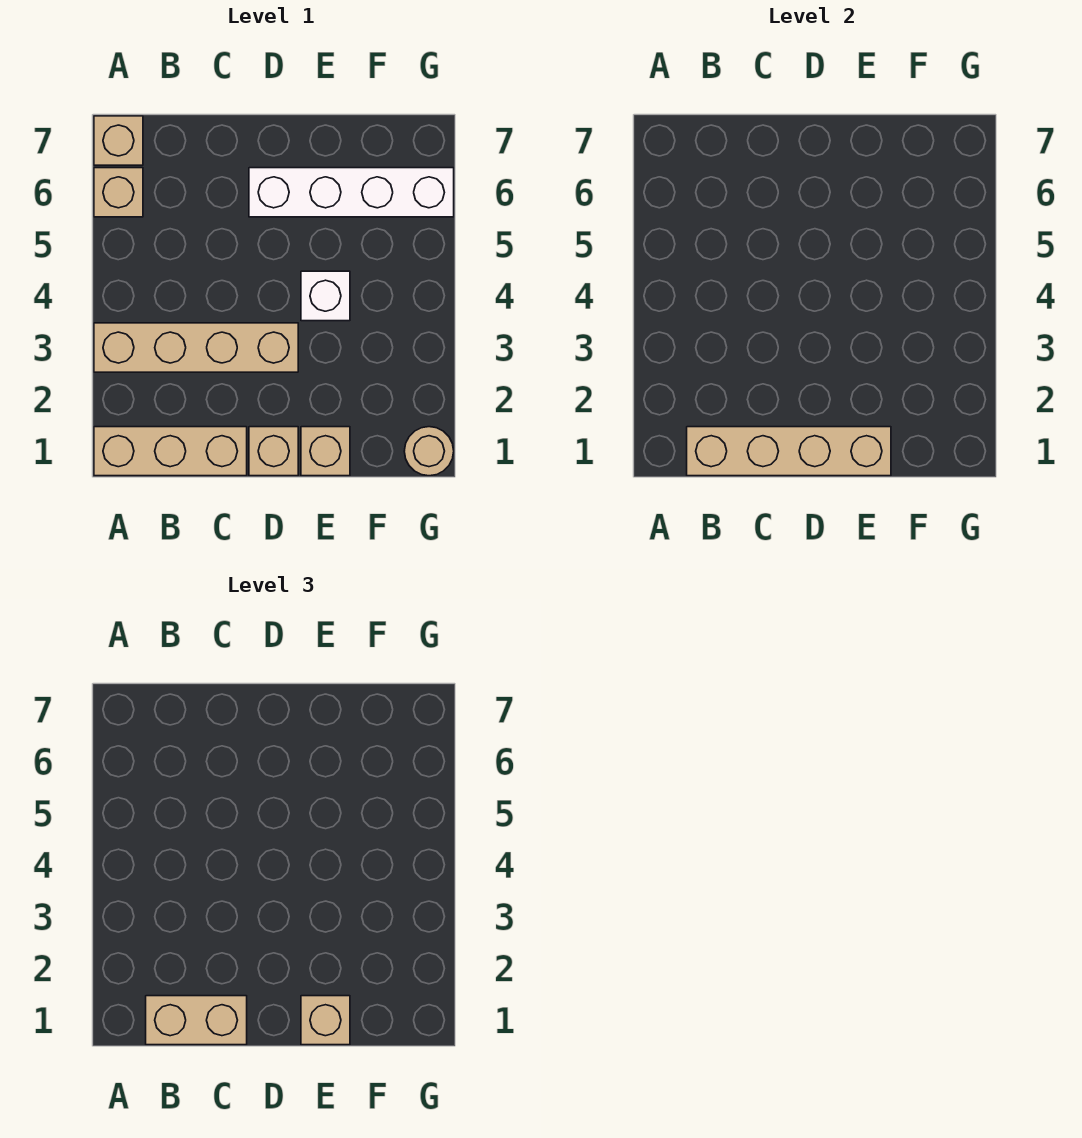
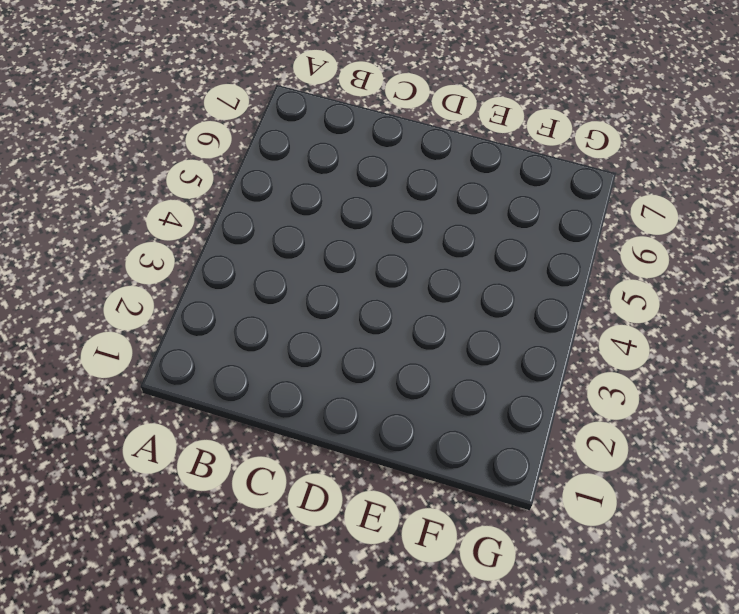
none -> tan brick A1:C1 level 1
none -> tan brick A3:D3 level 1
none -> tan brick A6 level 1

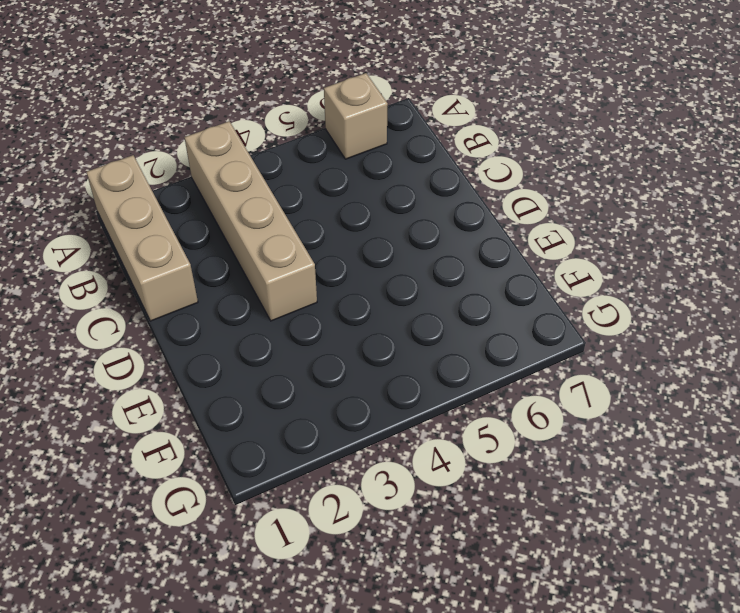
none -> tan brick A7 level 1
none -> tan brick D1 level 1
none -> white brick D6:G6 level 1

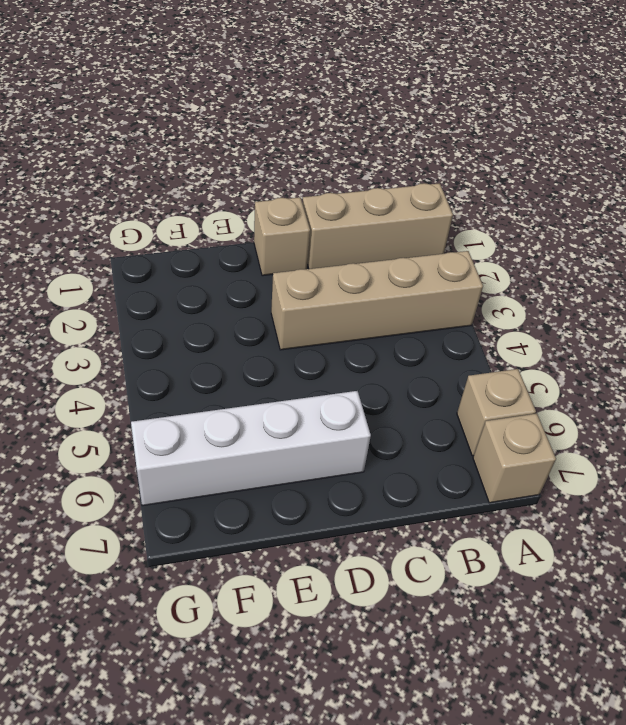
none -> tan brick E1 level 1
none -> white brick E4 level 1
none -> tan round brick G1 level 1

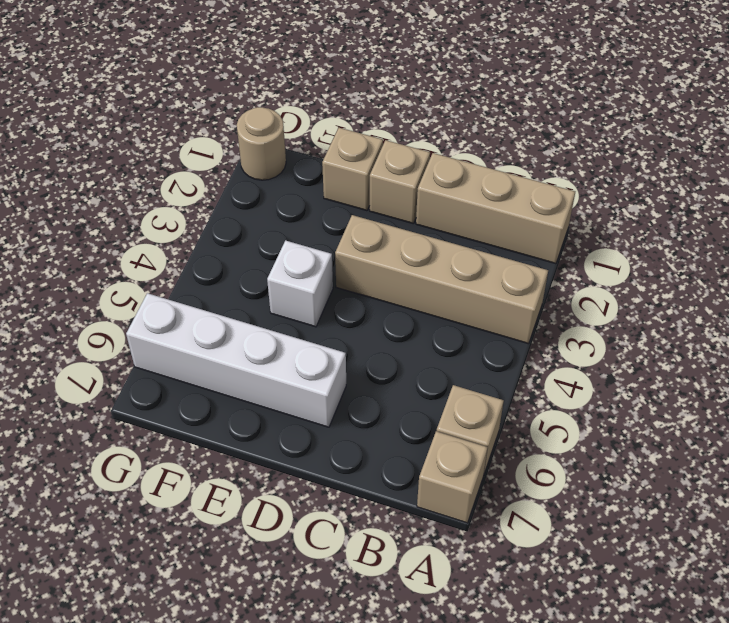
none -> tan brick B1:E1 level 2
none -> tan brick B1:C1 level 3
none -> tan brick E1 level 3

